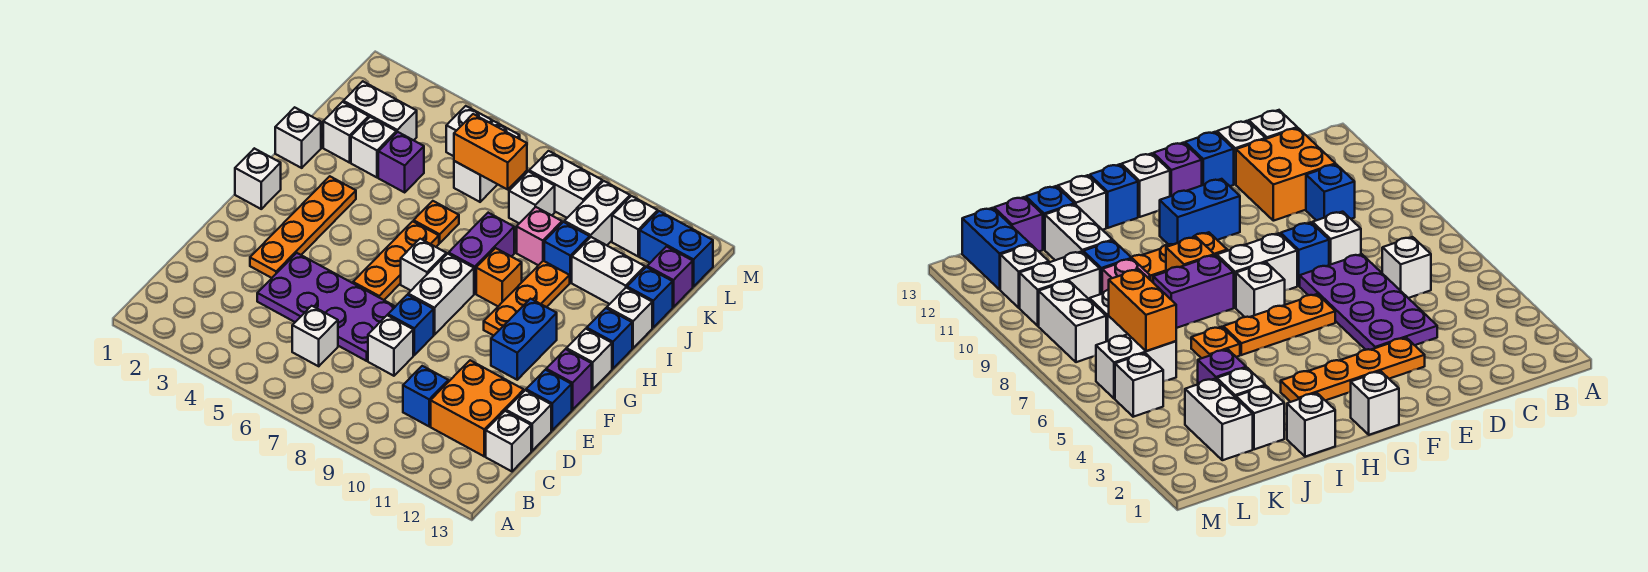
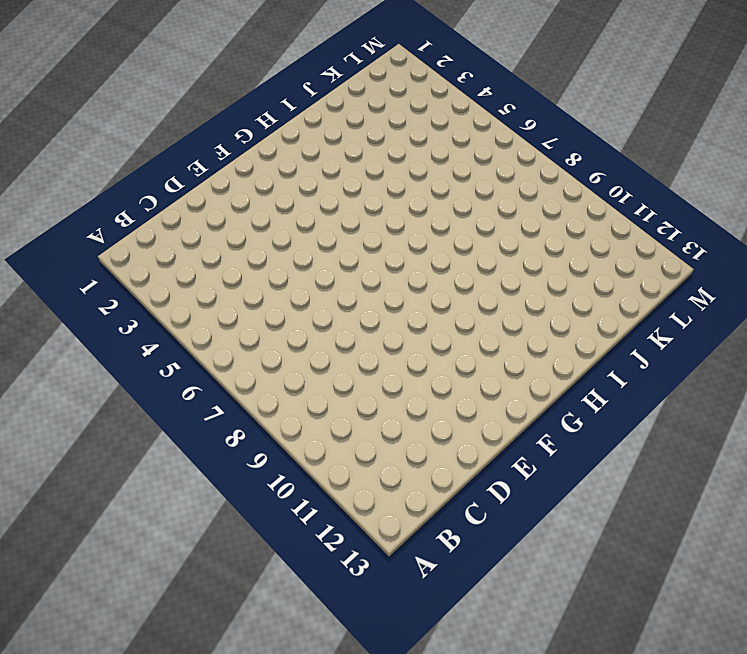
none -> white brick C6 level 1
none -> blue brick C10 level 1
none -> orange brick C11:D12 level 1
none -> white brick C13 level 1

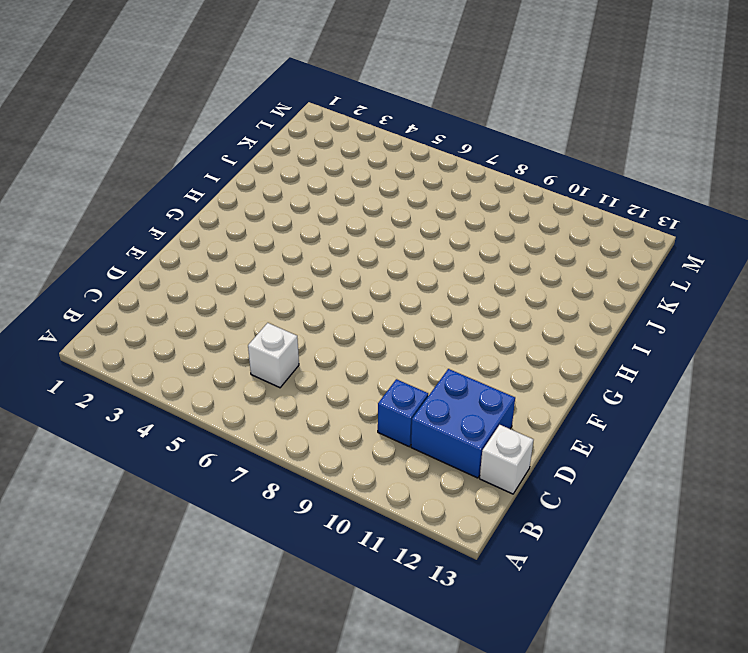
blue brick C11:D12 level 1 -> orange brick C11:D12 level 1
none -> purple plate D4:E7 level 1
none -> white brick D8 level 1
none -> white brick D13 level 1
none -> orange plate E3:H3 level 1

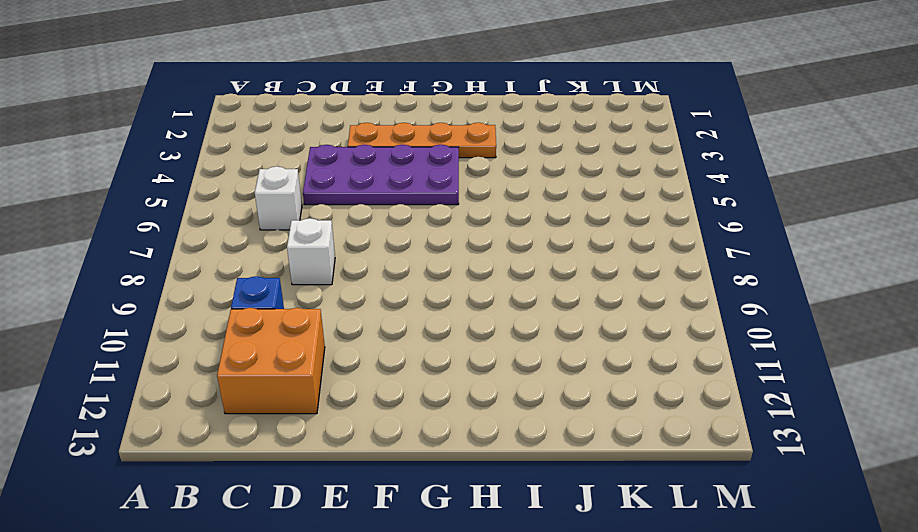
purple plate D4:G5 level 1 -> purple plate D4:E7 level 1
none -> white brick C13 level 1
none -> white brick D13 level 1
none -> blue brick E8 level 1
none -> blue brick E13 level 1

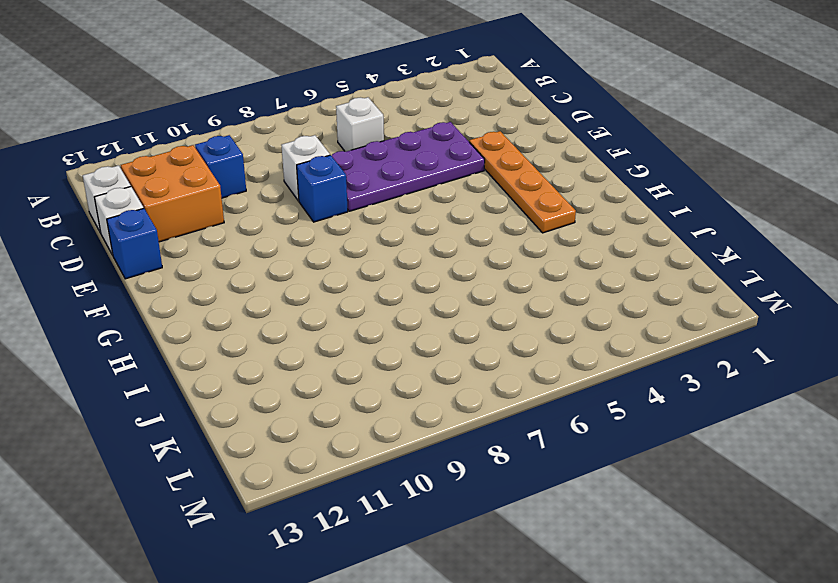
none -> orange plate F6:H6 level 1
none -> white brick F8:G8 level 1
none -> blue brick F11:G11 level 1
none -> purple brick F13 level 1

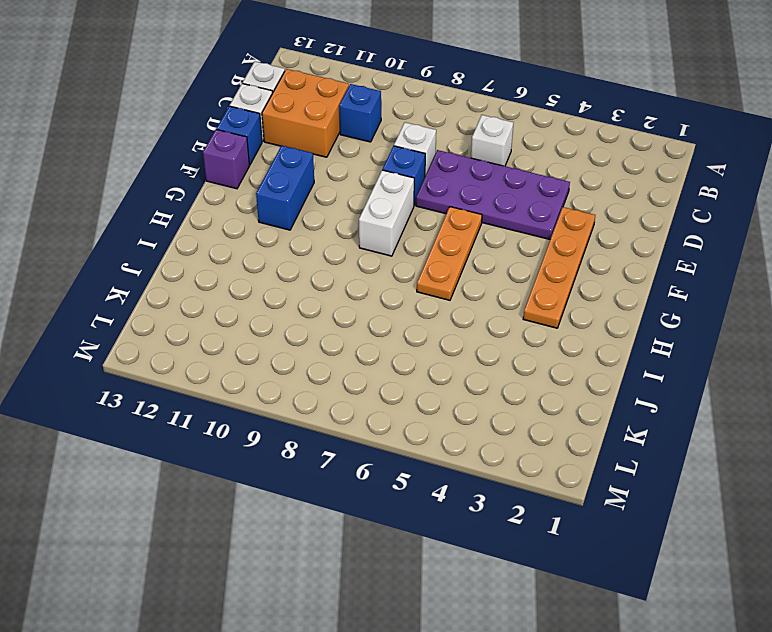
none -> white brick G1 level 1
none -> white brick G7 level 1
none -> orange plate G10:I10 level 1
none -> white brick G13 level 1

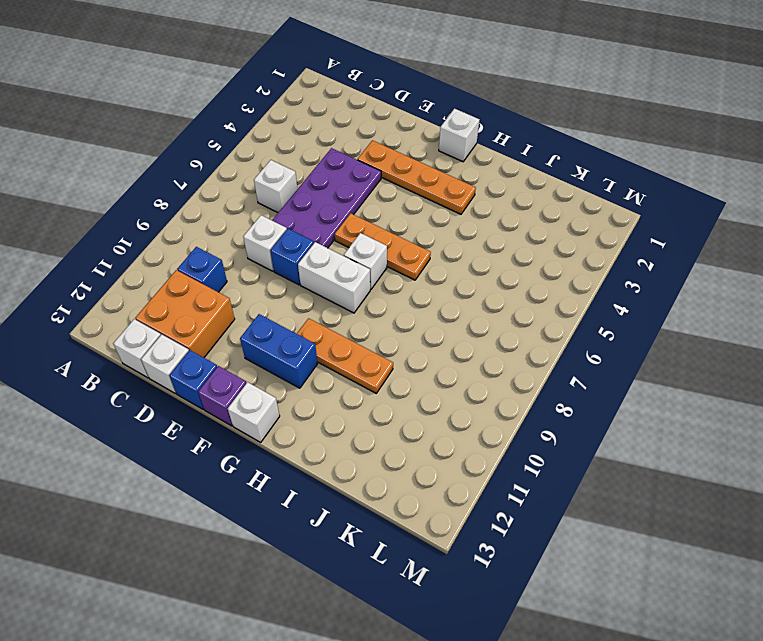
none -> purple brick H8:I8 level 1
none -> orange brick H9 level 1
none -> blue brick H13 level 1
none -> white brick I1 level 1

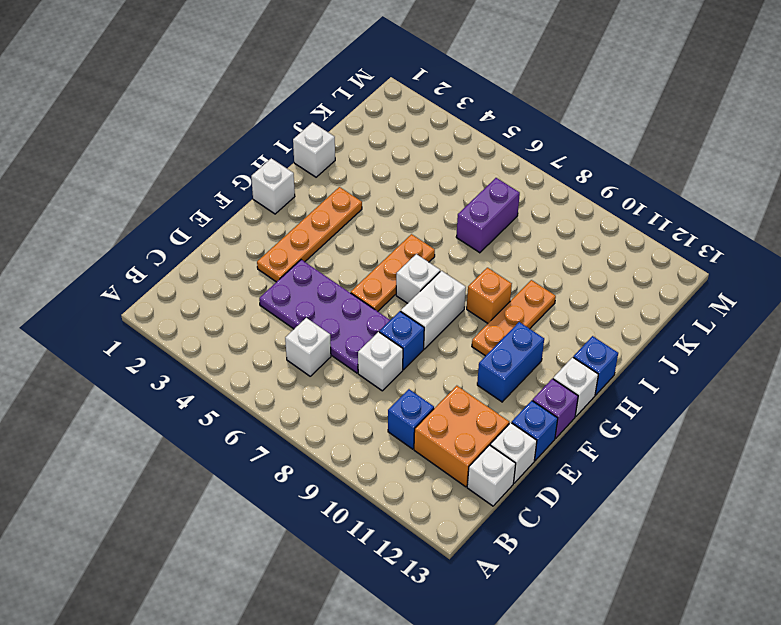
purple brick J7:K7 level 1 -> purple brick H8:I8 level 1
none -> orange plate I6 level 1
none -> white brick I13 level 1
none -> white brick J2 level 1
none -> white brick J3 level 1

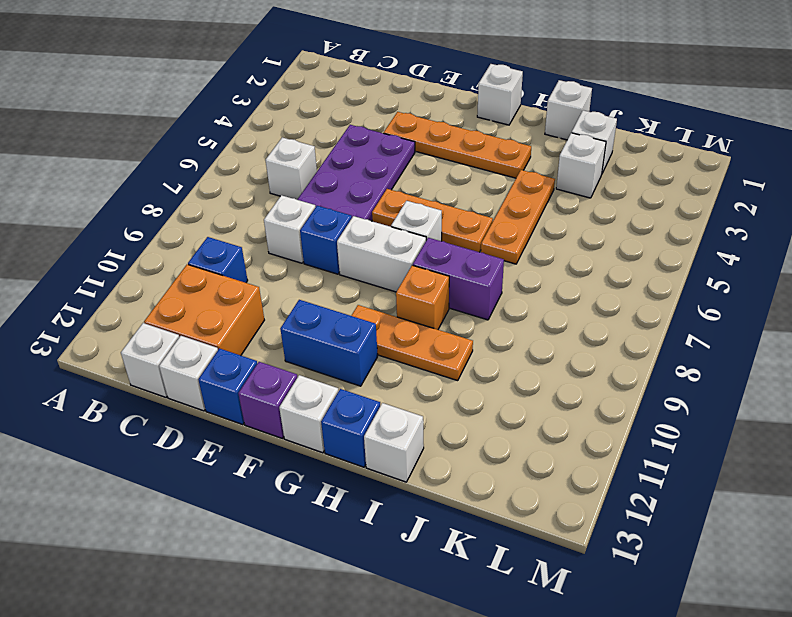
orange plate I4:I6 level 1 -> orange plate I6 level 1
none -> purple brick J4 level 1
none -> pink brick J9 level 1
none -> blue brick J10 level 1
none -> white brick J11:J12 level 1

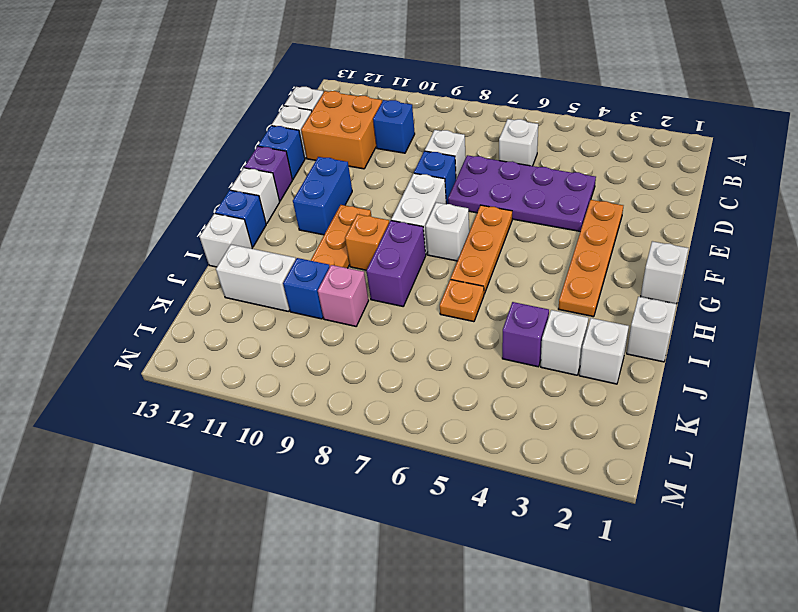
none -> blue brick J13 level 1
none -> white brick K2:K3 level 1
none -> white brick K6:L6 level 1
none -> white brick K8 level 1

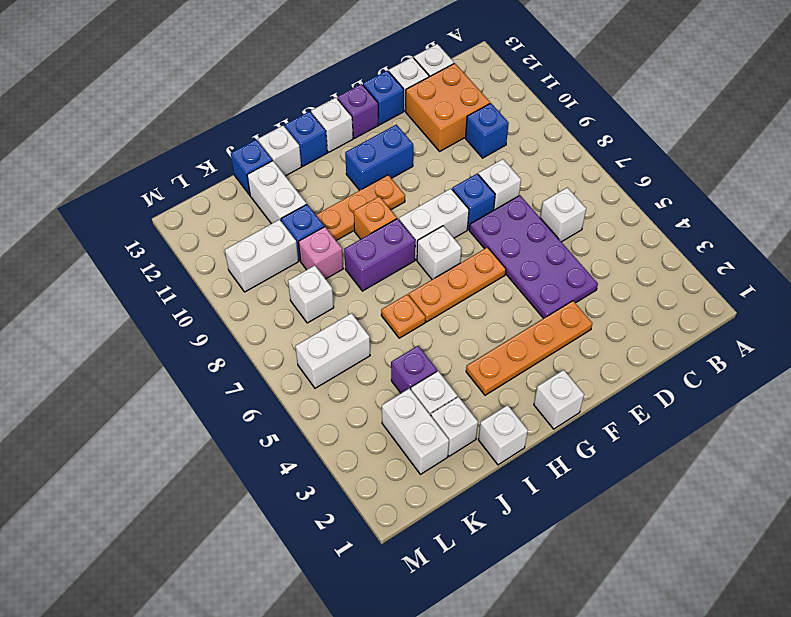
none -> purple brick K13 level 1
none -> white brick L5 level 1
none -> white brick L8:L9 level 1
none -> white brick L11 level 1

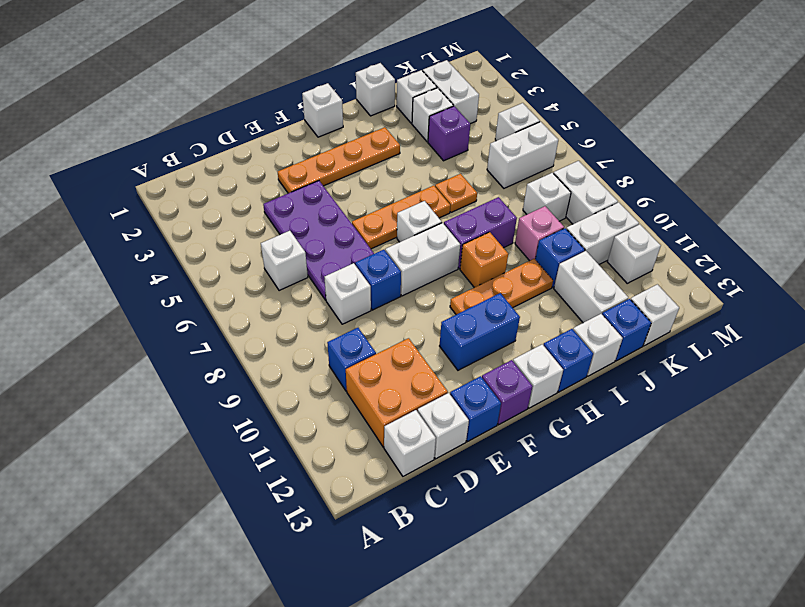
white brick K13 level 1 -> purple brick K13 level 1
none -> blue brick L12:L13 level 1
none -> orange brick K6:K7 level 2

